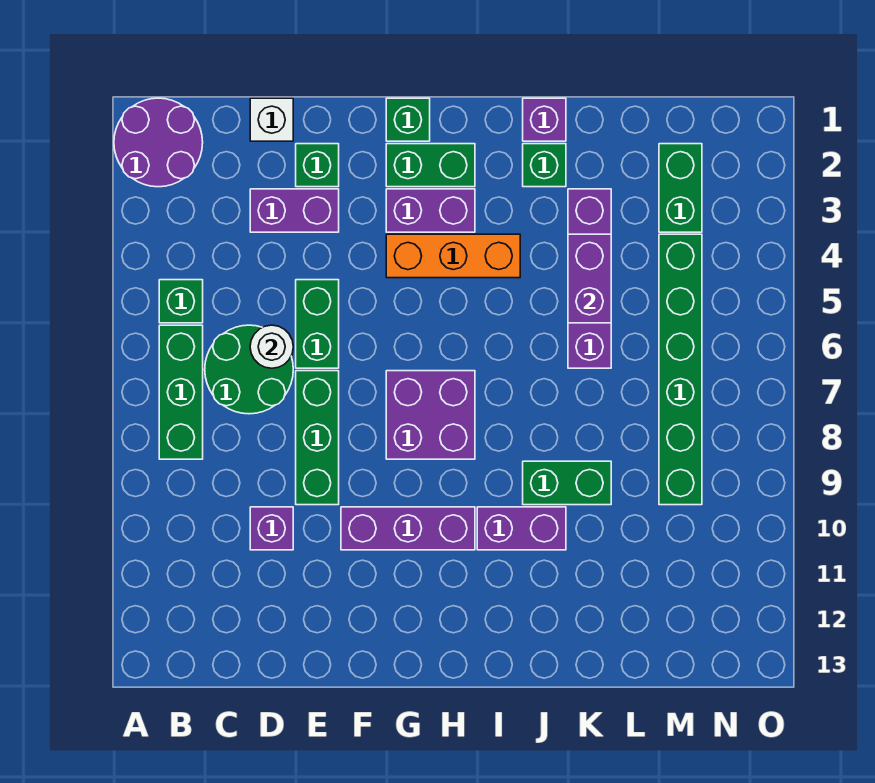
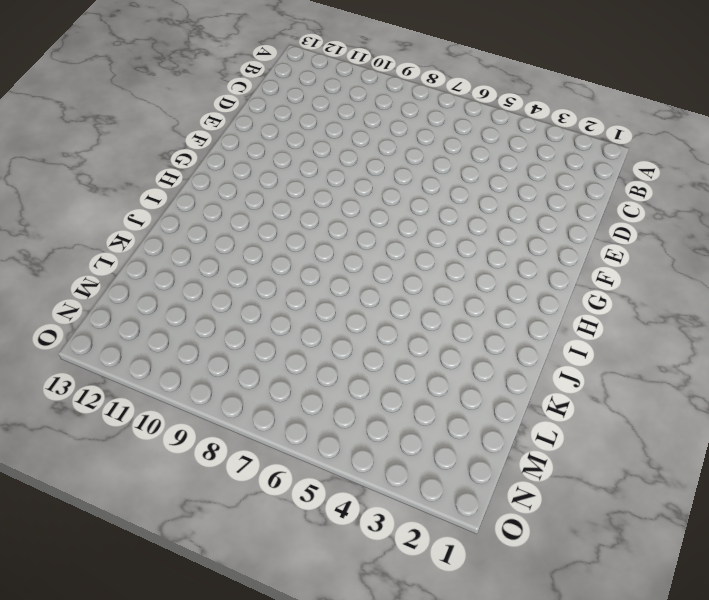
none -> purple round brick A1:B2 level 1
none -> green brick B5 level 1
none -> green brick B6:B8 level 1

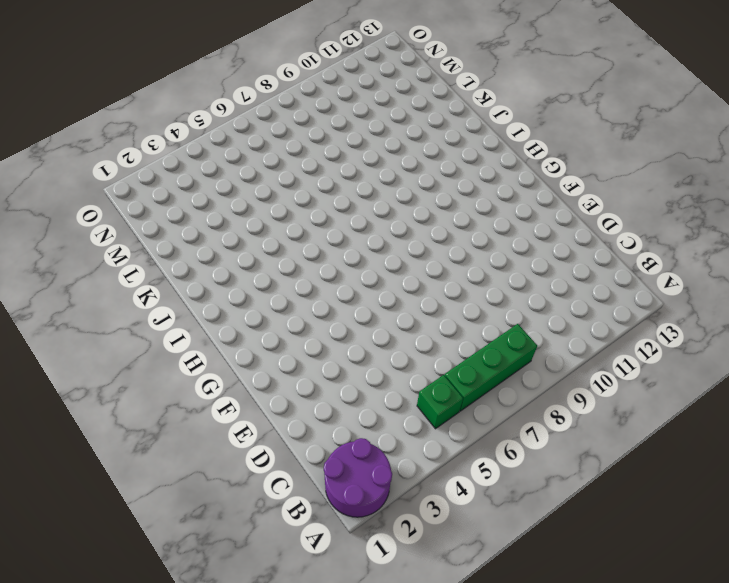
none -> green round brick C6:D7 level 1
none -> white brick D1 level 1
none -> purple brick D3:E3 level 1

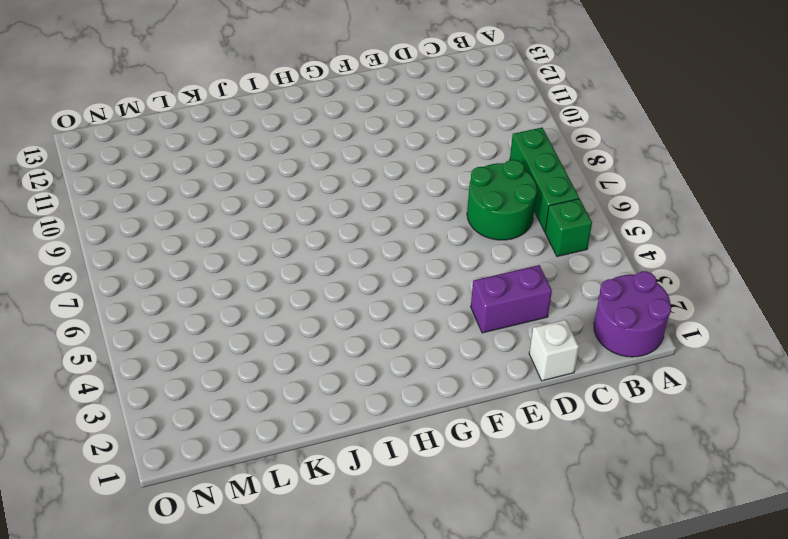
none -> purple brick D10 level 1
none -> green brick E2 level 1
none -> green brick E5:E6 level 1

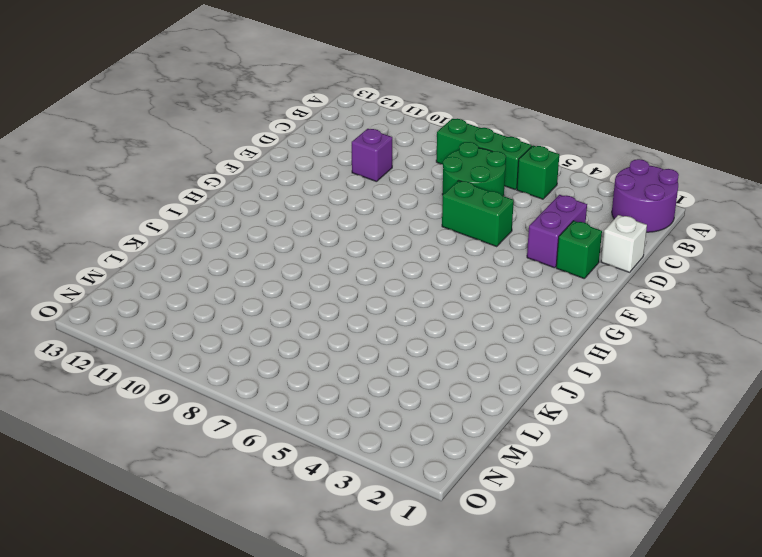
none -> green brick E7:E9 level 1
none -> purple brick F10:H10 level 1
none -> green brick G1 level 1

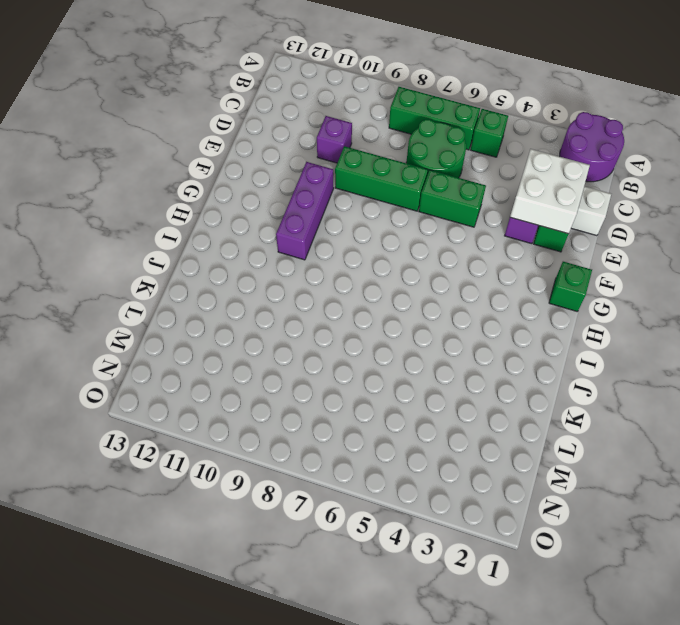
white brick D2:E3 level 2 -> none
none -> green brick G2:H2 level 1
none -> purple brick G3:H3 level 1
none -> orange brick G4:I4 level 1

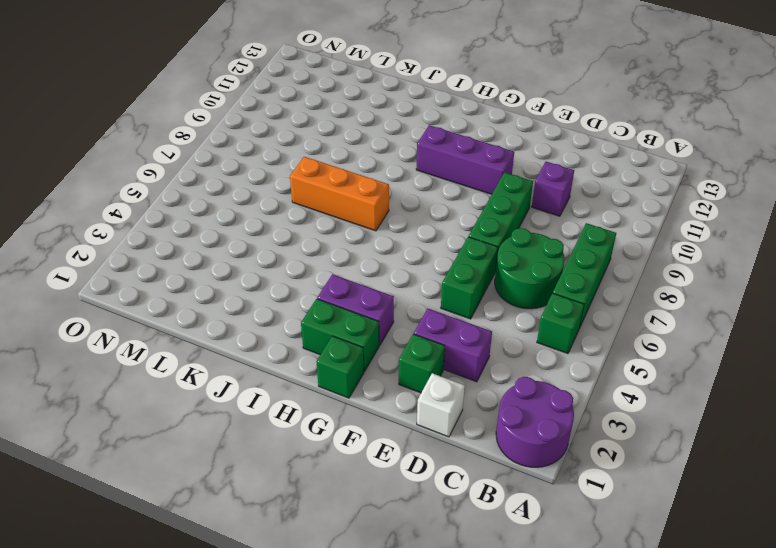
orange brick I7:K7 level 1 -> orange brick G4:I4 level 1
none -> purple brick G7:H8 level 1
none -> purple brick I10:J10 level 1
none -> purple brick J1 level 1

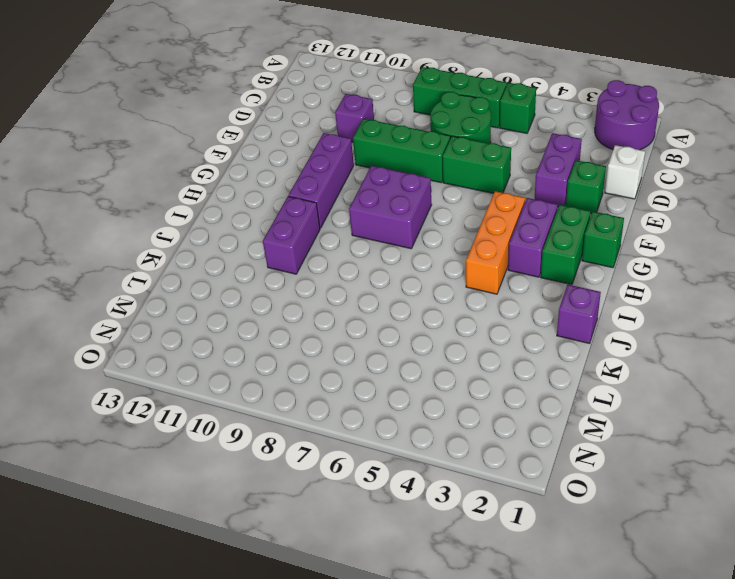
none -> green brick J2 level 1
none -> green brick J9:K9 level 1
none -> purple brick K3:K6 level 1

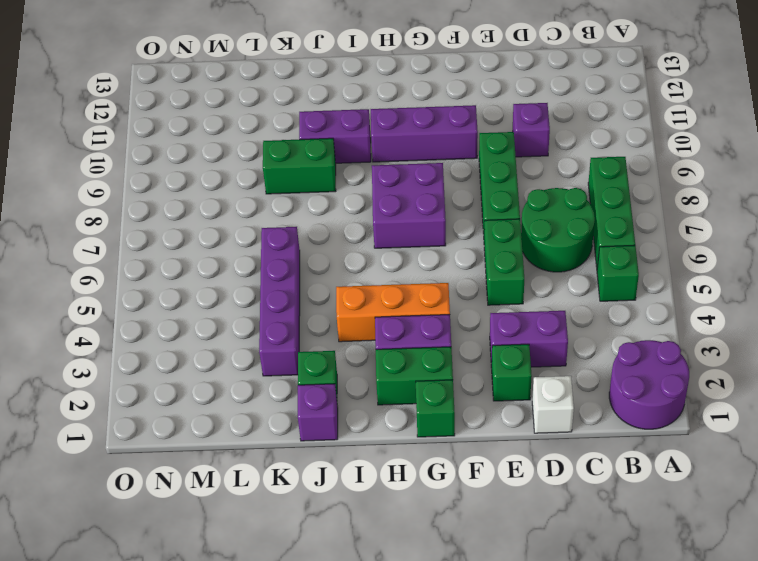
none -> green brick M2:M3 level 1
none -> green brick M4:M9 level 1
none -> white round brick D6 level 2

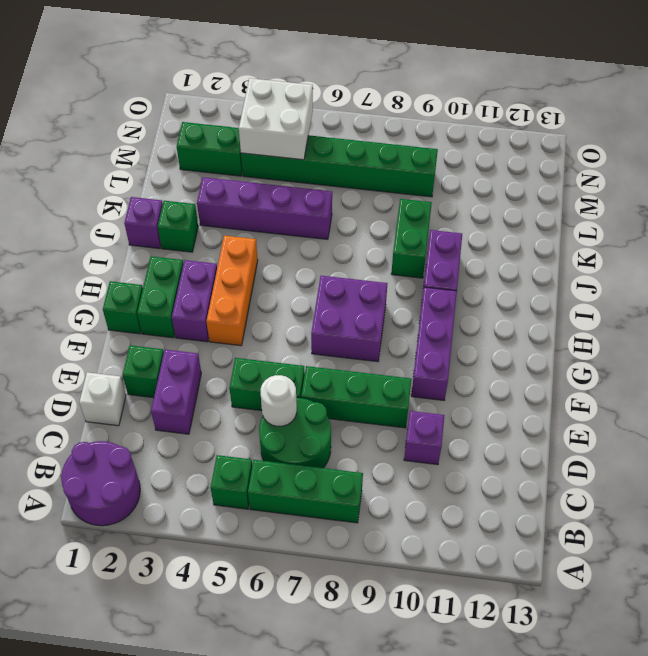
white brick M4:N5 level 2 -> none
none -> purple brick K4:K5 level 2

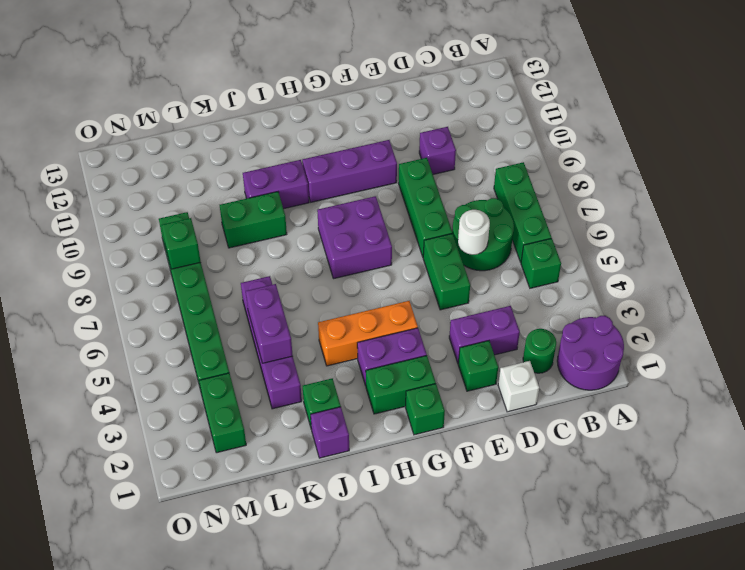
green round brick C2 level 1 -> none
green brick M8 level 2 -> none

